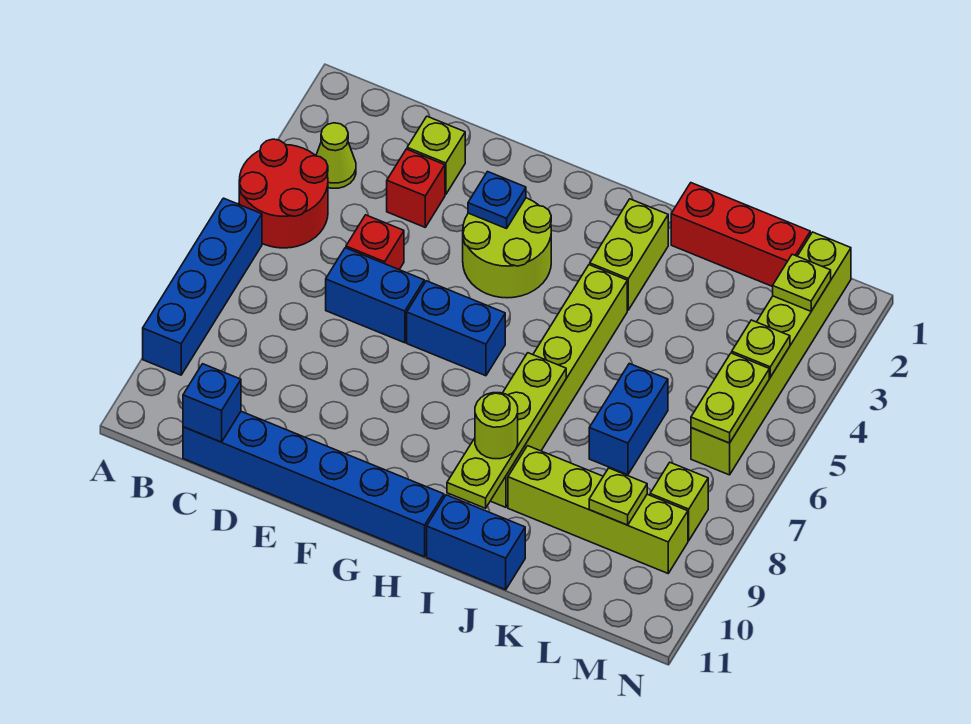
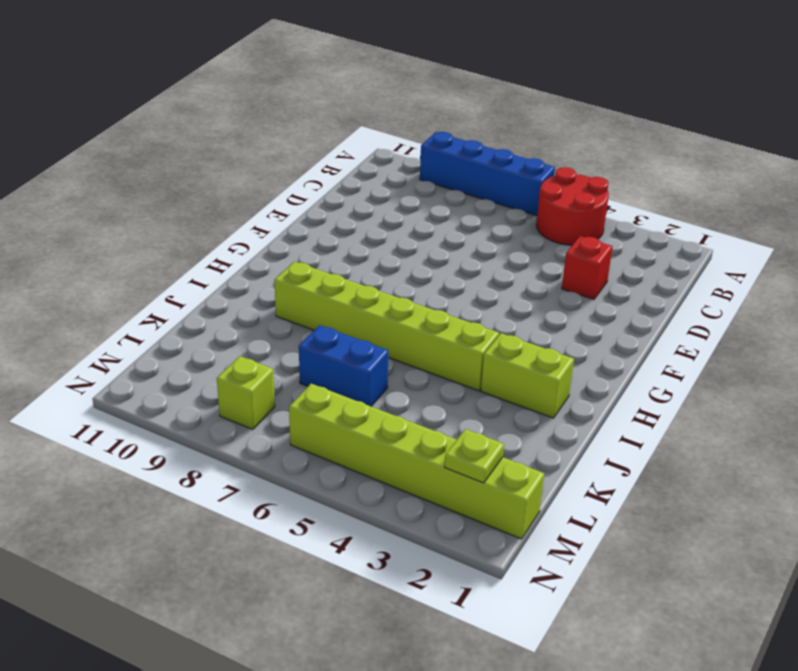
none -> lime cone B3 level 1
none -> blue brick C11:H11 level 1
none -> lime brick D2 level 1

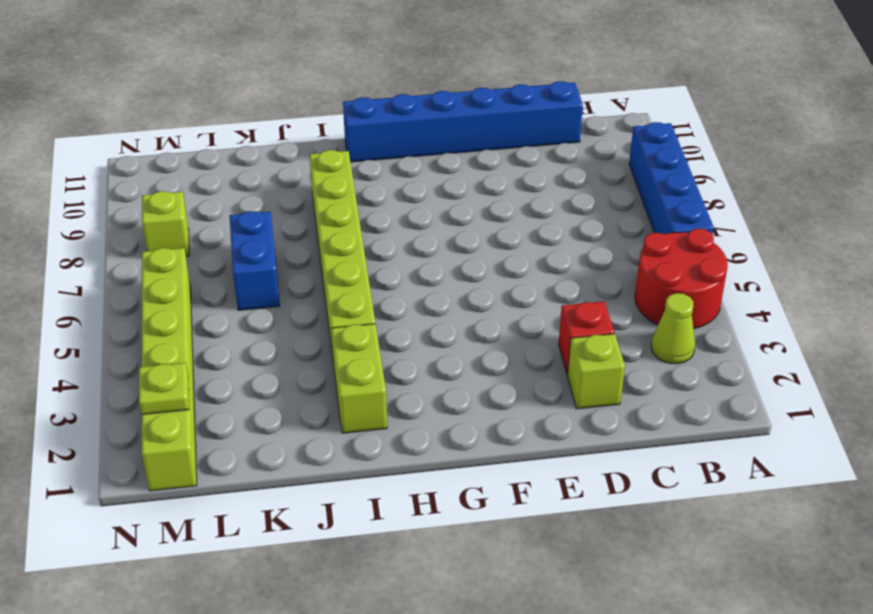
none -> red brick D5 level 1
none -> blue brick D6:E6 level 1
none -> lime round brick F3:G4 level 1

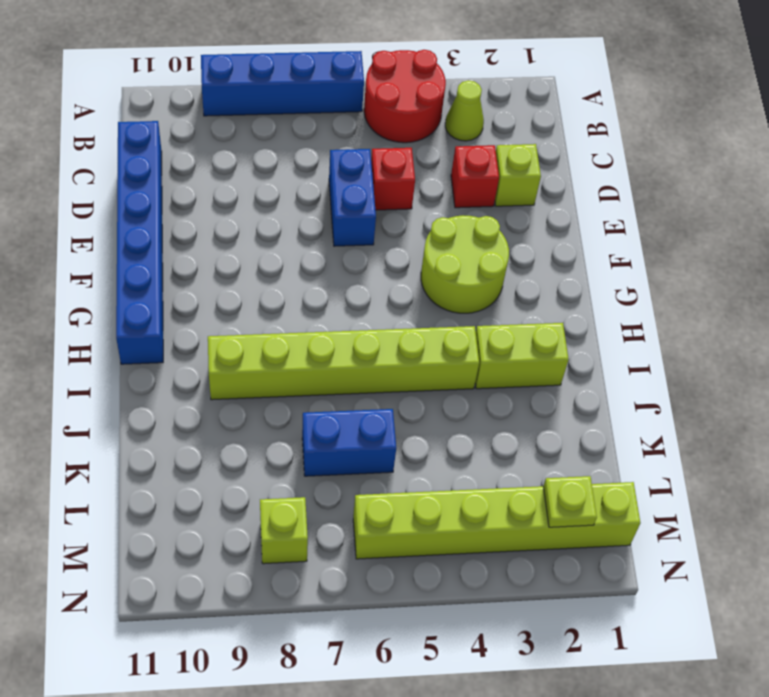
none -> blue brick F6:G6 level 1
none -> blue brick I11:J11 level 1
none -> red brick J1:L1 level 1

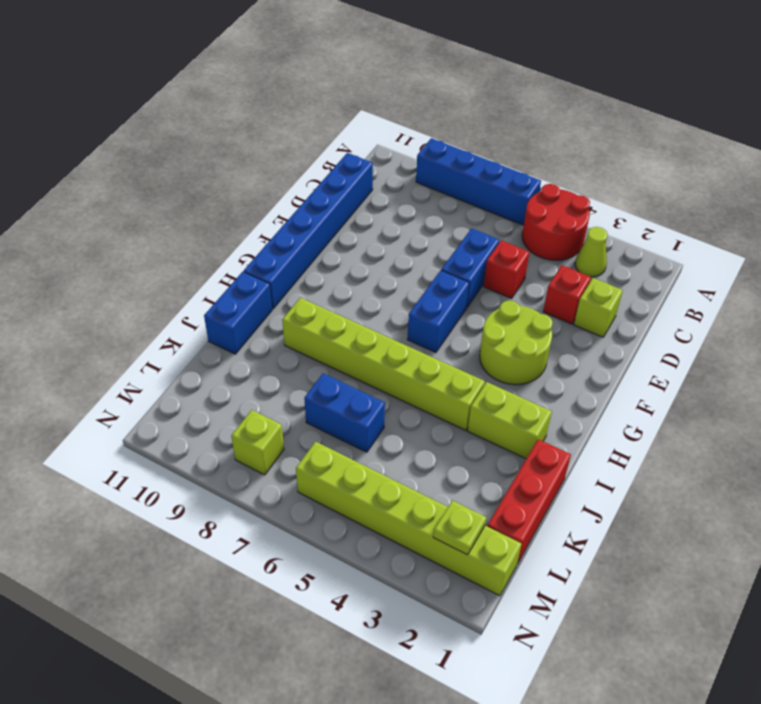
none -> lime brick J9:M9 level 1
none -> blue brick C11 level 2
none -> blue plate F3 level 2

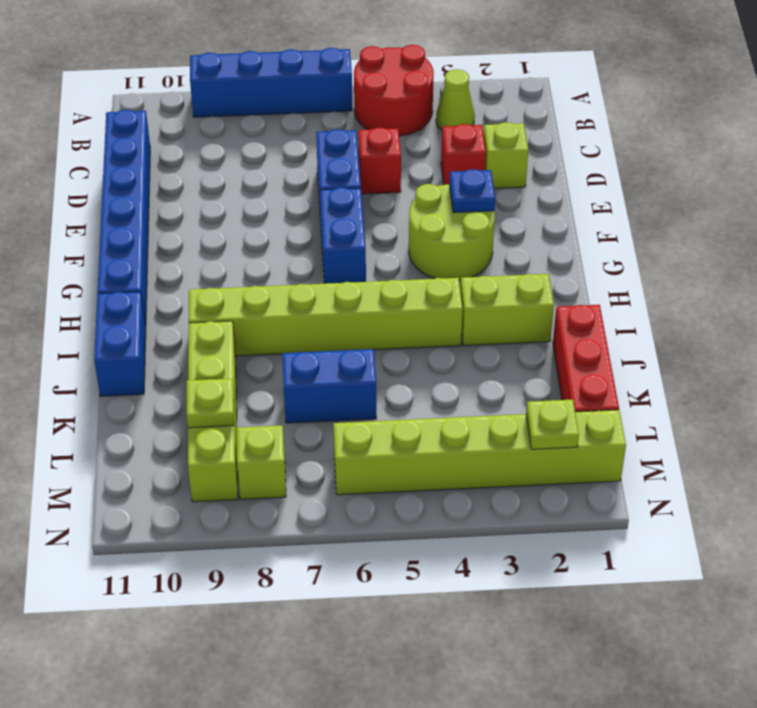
none -> blue brick C11 level 2
none -> lime plate I7:I10 level 2
none -> lime plate M4 level 2

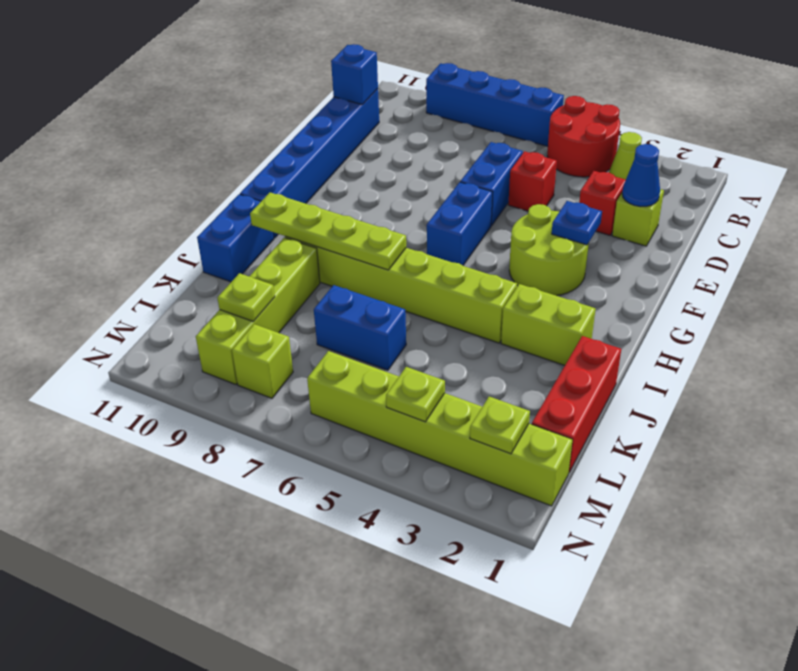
blue cone D2 level 2 -> none
none -> lime plate M5:M6 level 2
none -> lime round brick I9 level 3

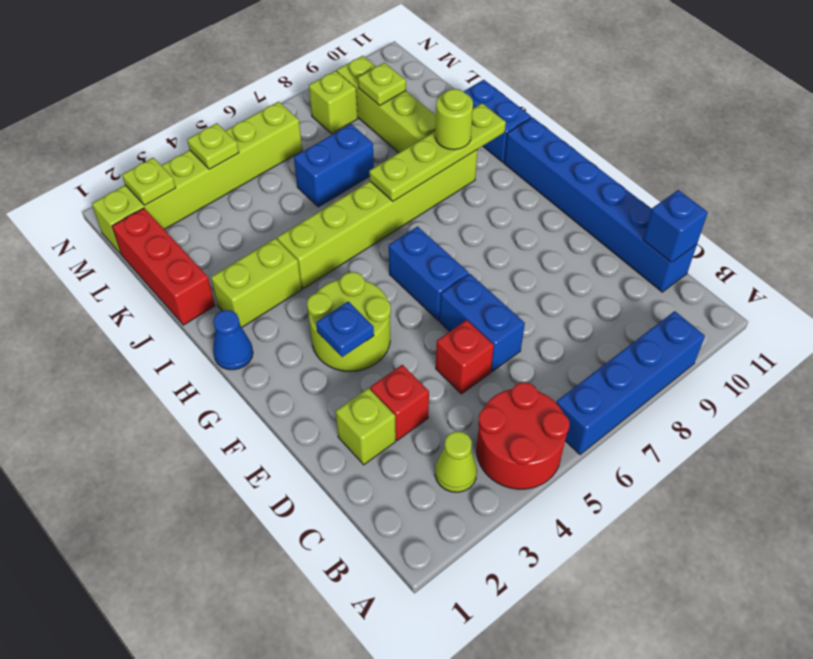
blue cone H1 level 1 -> none
none -> lime plate M5:M6 level 2

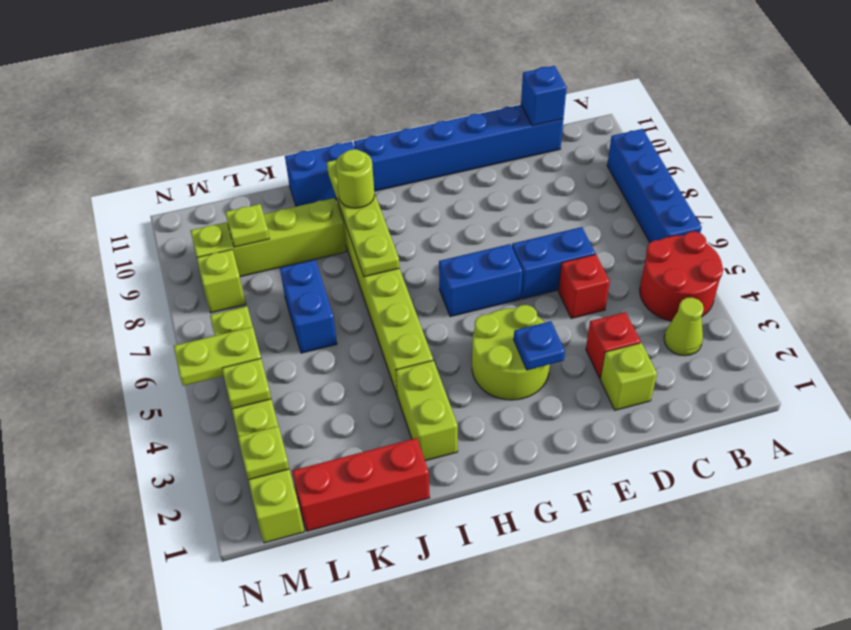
lime plate M5:N5 level 2 -> lime plate M5:M6 level 2

